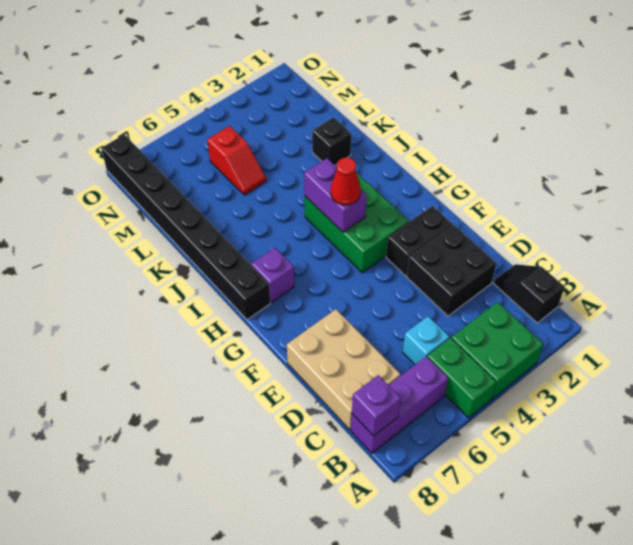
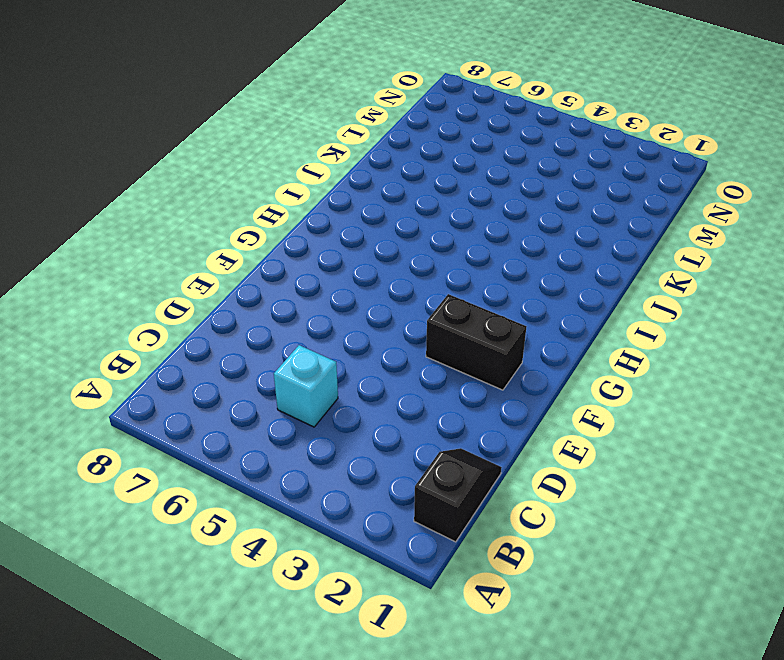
none -> green brick A3:B4 level 1
none -> green brick A5:B5 level 1
none -> purple brick B6:B8 level 1

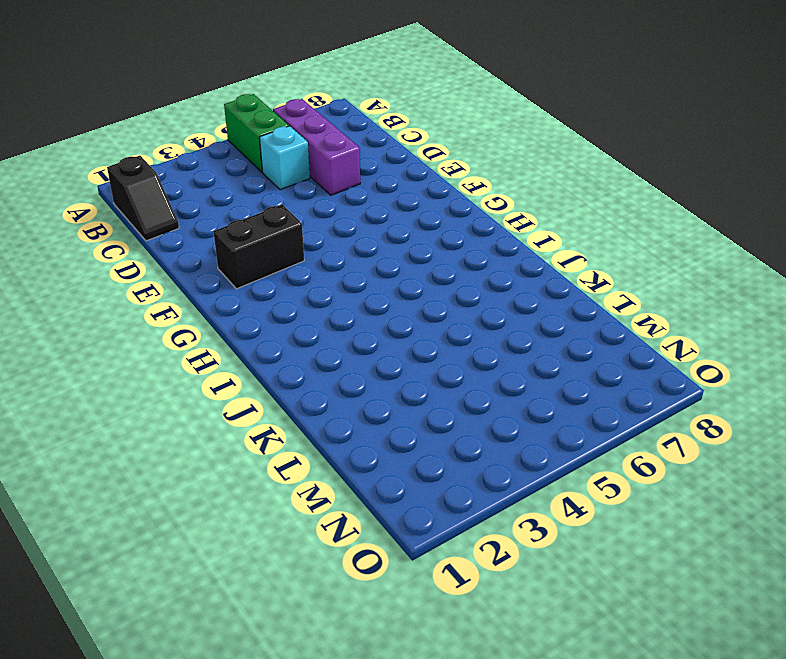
purple brick B6:D6 level 1 -> purple brick B6:B8 level 1
none -> green brick A3:B4 level 1
none -> tan brick C7:E8 level 1
none -> black brick D2:E3 level 1

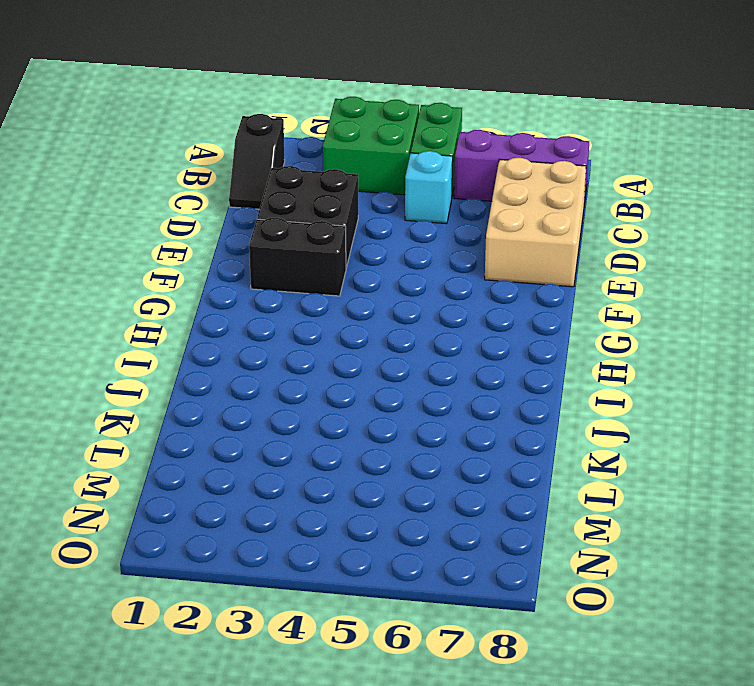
none -> green brick G3:I4 level 1
none -> purple brick H7 level 1
none -> black brick H8:O8 level 1

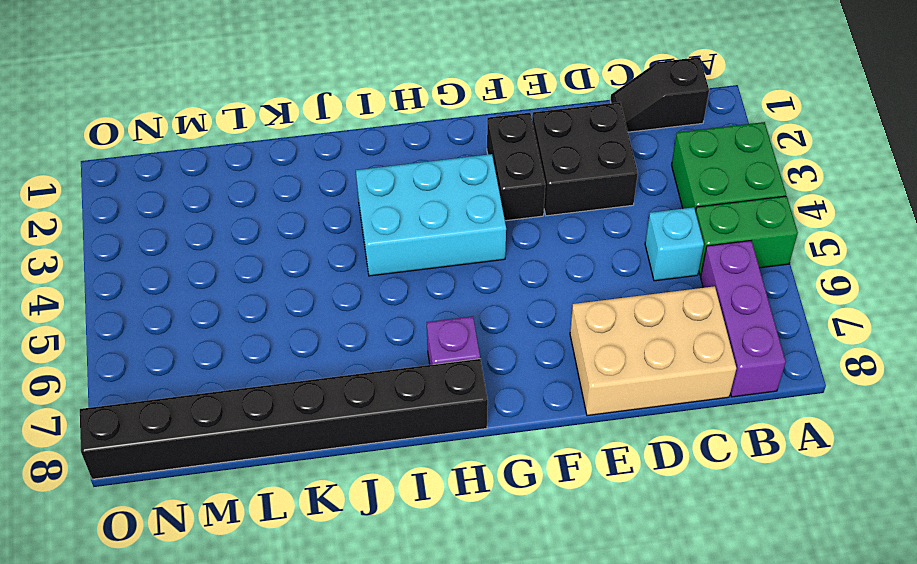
cyan brick G3:I4 level 1 -> green brick G3:I4 level 1
none -> black brick K2 level 1
none -> red slope L5:M5 level 1 top M
none -> purple brick B8 level 2

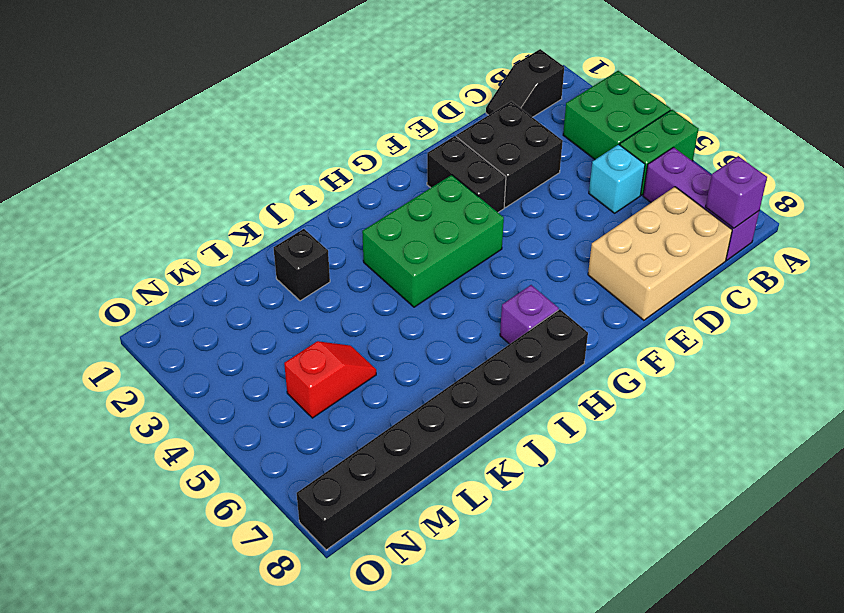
none -> purple brick H4:I4 level 2
none -> red cone H4 level 3

